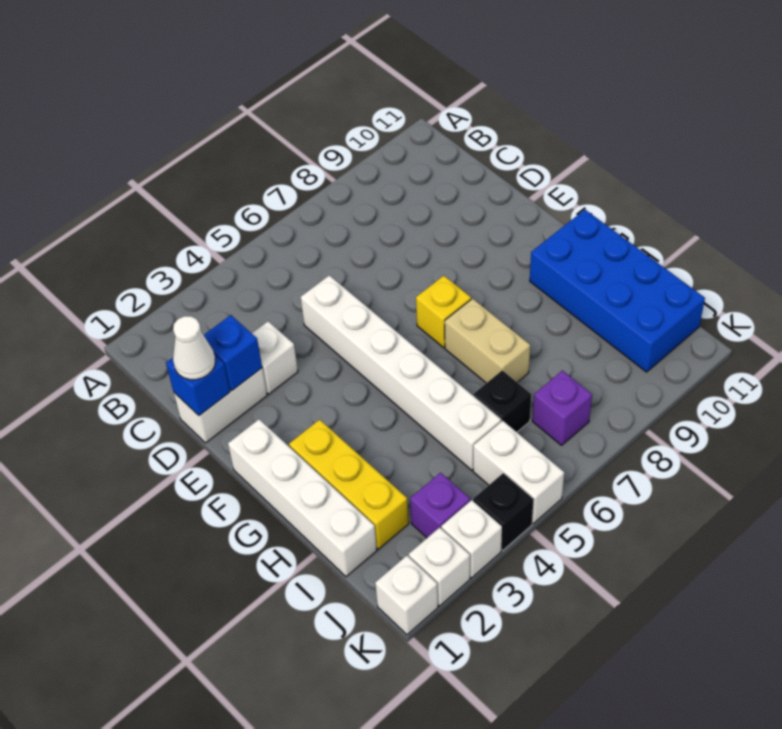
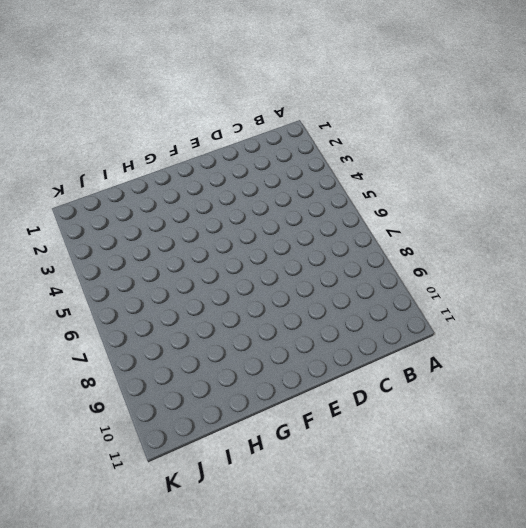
none -> white brick D1:D2 level 1
none -> white brick D3 level 1
none -> white brick D5:I5 level 1

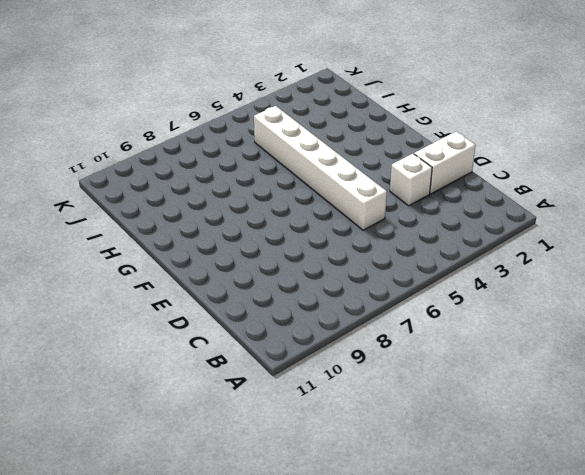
none -> white brick F1:I1 level 1
none -> yellow brick F7 level 1
none -> yellow brick G2:I2 level 1

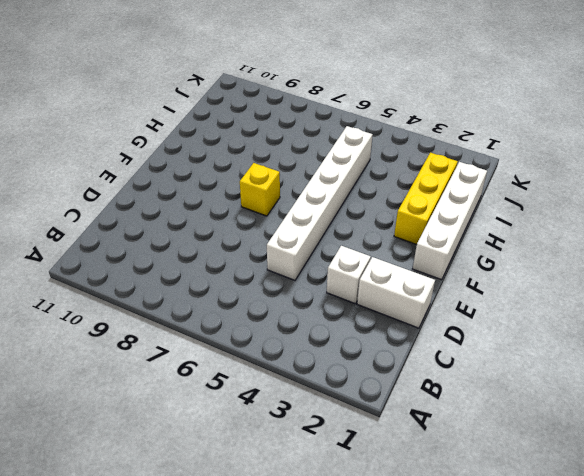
none -> tan brick G7:H7 level 1
none -> blue brick G10:J11 level 1
none -> black brick I6 level 1

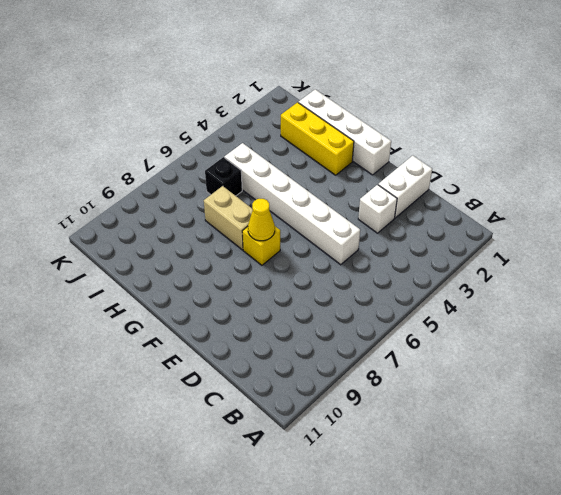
yellow cone F7 level 2 -> none
none -> blue brick G10:J11 level 1
none -> purple brick J3 level 1
none -> white brick J5:K5 level 1

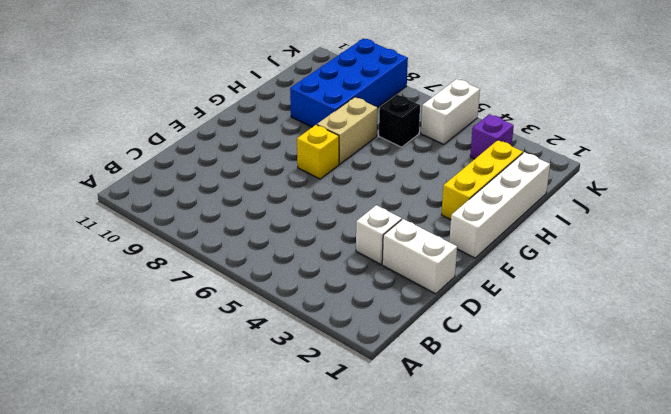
blue brick H8:K9 level 1 -> blue brick G10:J11 level 1
none -> white brick D5:I5 level 1
none -> purple brick J7 level 1
none -> white brick K1 level 1

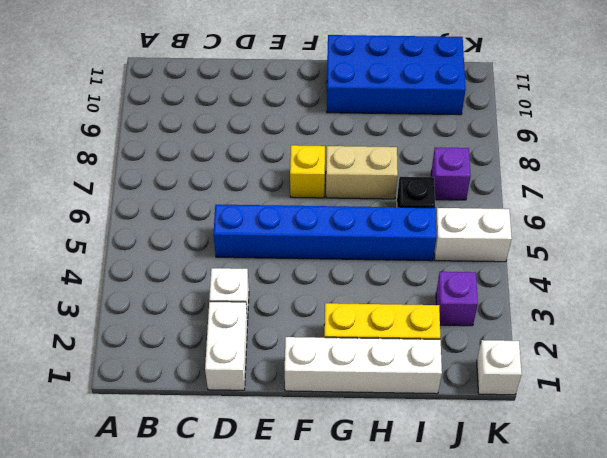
blue brick D5:I5 level 1 -> white brick D5:I5 level 1
none -> white brick K2 level 1
none -> white brick K3 level 1
none -> black brick K4 level 1

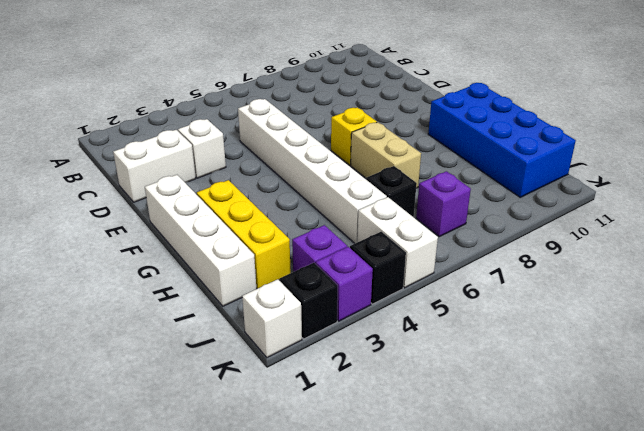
black brick K2 level 1 -> white brick K2 level 1
purple brick K3 level 1 -> white brick K3 level 1
none -> blue brick D1 level 2
none -> blue brick D2 level 2
none -> white cone D1 level 3

